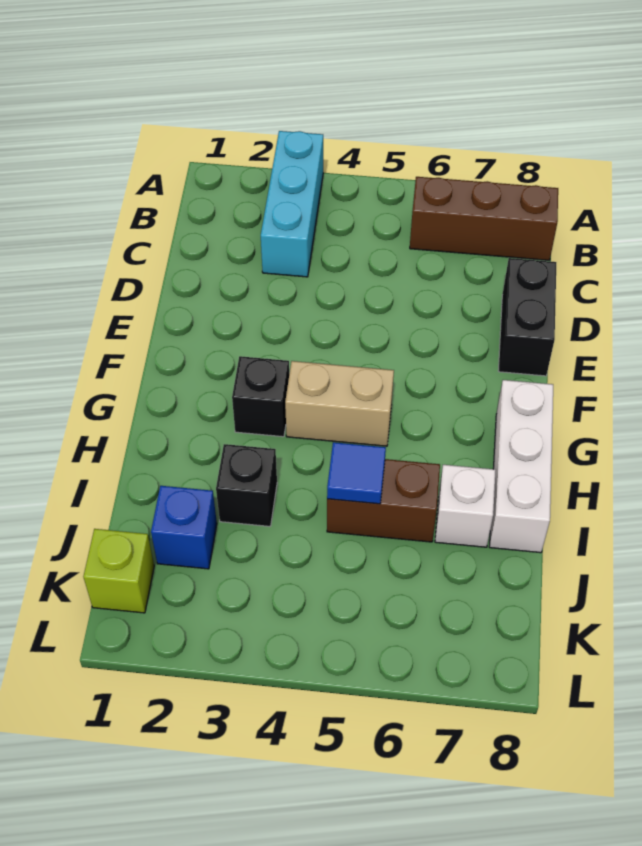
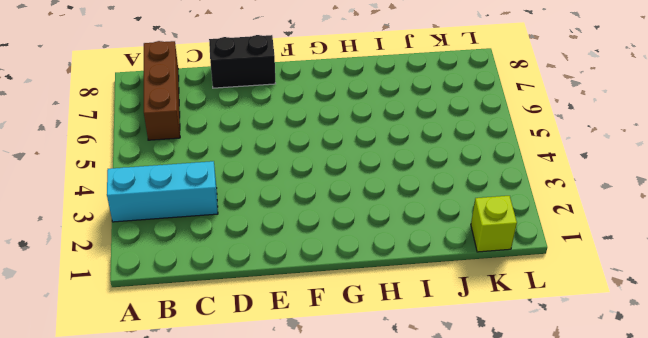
none -> black brick G3 level 1
none -> tan brick G4:G5 level 1
none -> white brick G8:I8 level 1

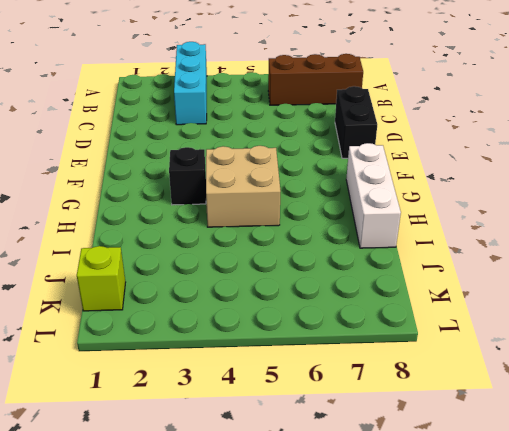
tan brick G4:H5 level 1 -> tan brick G4:G5 level 1
none -> black brick I3 level 1
none -> brown brick I5:I6 level 1
none -> white brick I7 level 1

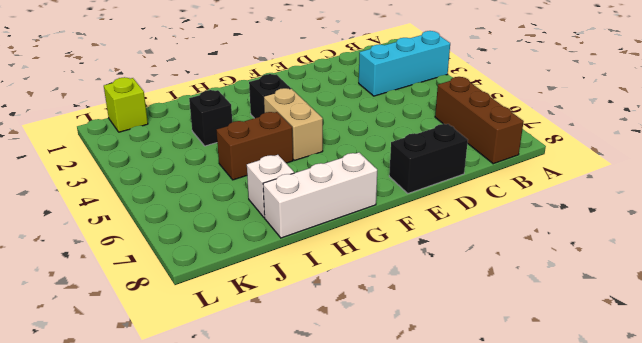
brown brick H5:I5 level 1 -> brown brick I5:I6 level 1
none -> blue brick J2 level 1
none -> blue tile I5 level 2

